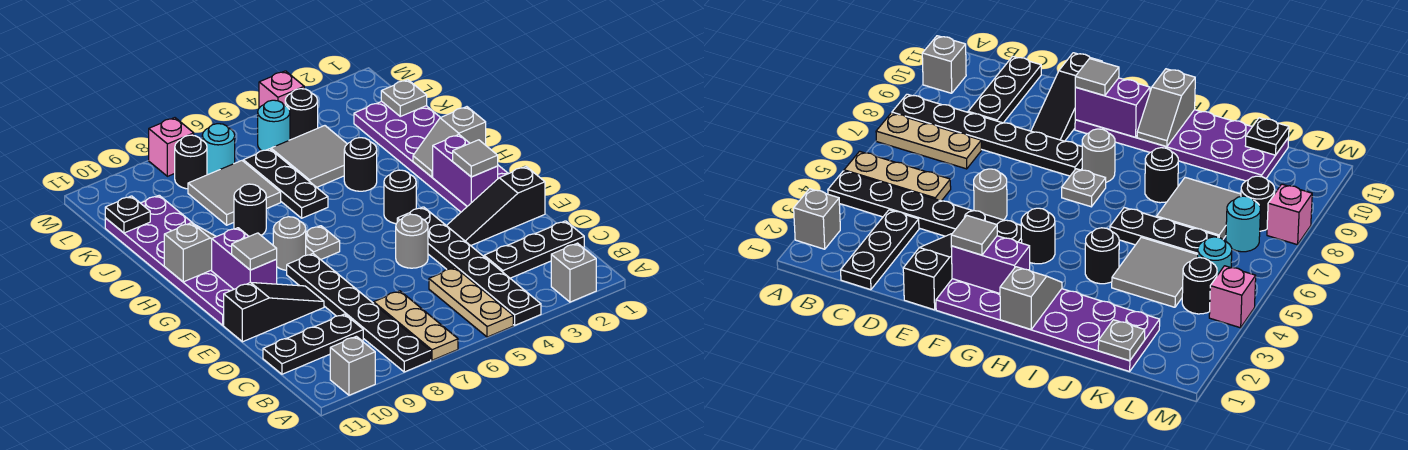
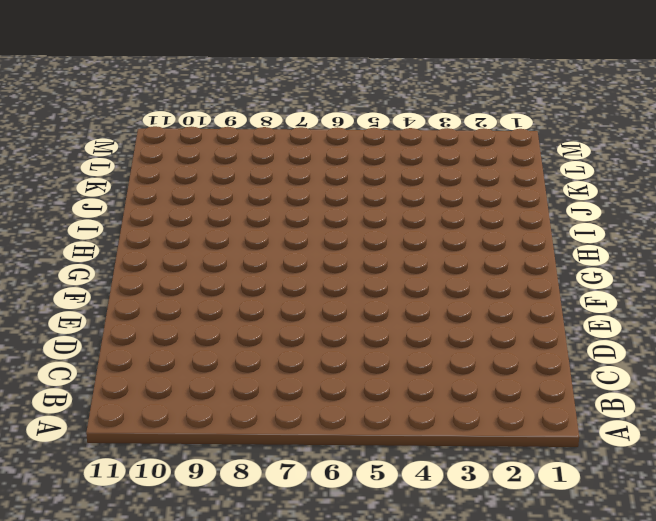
none -> grey brick A2 level 1
none -> black plate A4:F4 level 1
none -> tan plate A5:C5 level 1
none -> tan plate A7:C7 level 1

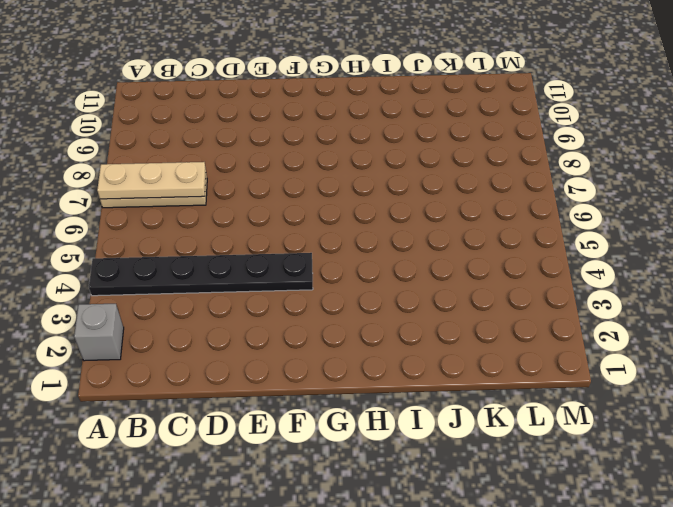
tan plate A7:C7 level 2 -> tan plate A5:C5 level 1
none -> black plate A8:F8 level 1
none -> grey brick A10 level 1
none -> black plate C1:C3 level 1
none -> black plate C9:C11 level 1

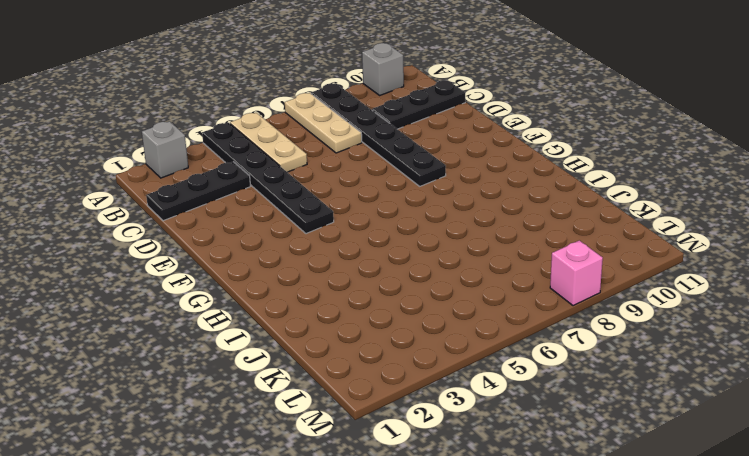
none -> black slope E1:E3 level 1 top 1
none -> grey round brick E5 level 1
none -> black slope E9:E11 level 1 top 11
none -> purple plate F1:K2 level 1

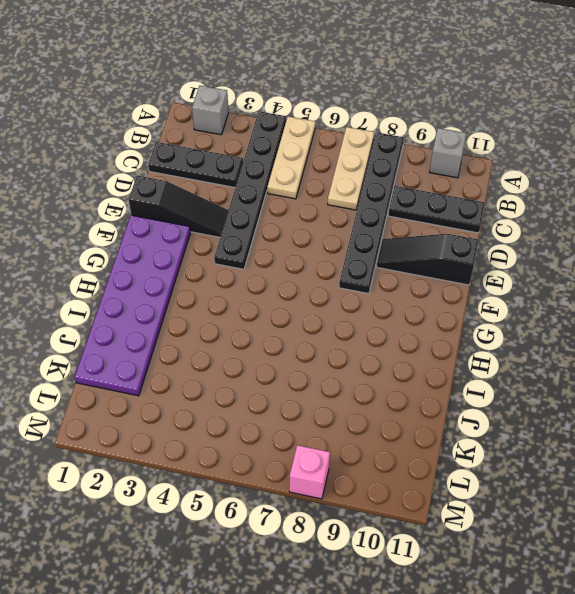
none -> grey round brick E5 level 1
none -> purple plate F10:K11 level 1
none -> black round brick G4 level 1
none -> grey plate G7 level 1

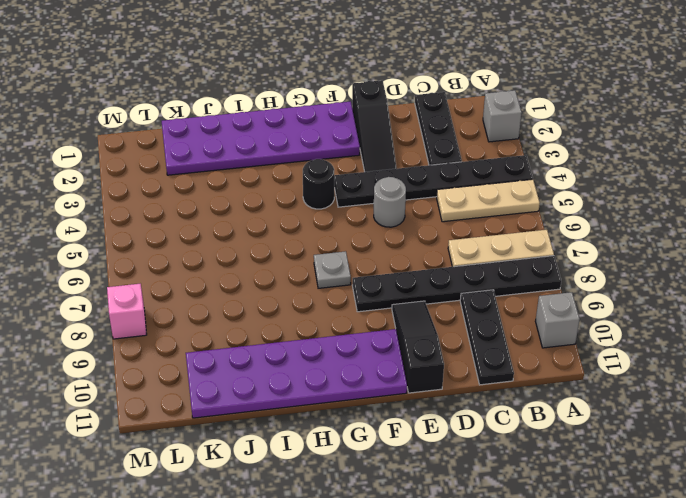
none -> grey round brick G8 level 1
none -> black round brick I4 level 1
none -> black plate I6:K6 level 1
none -> black round brick I8 level 1

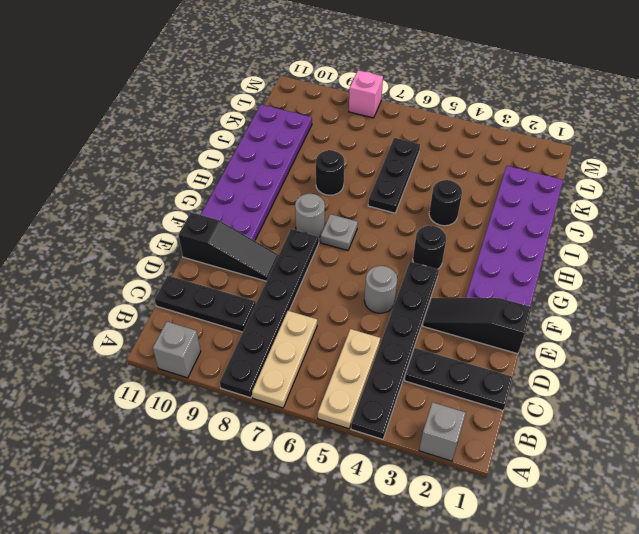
none -> grey tile J4:K5 level 1
none -> grey tile J7:K8 level 1
none -> black round brick L4 level 1
none -> cyan round brick L5 level 1

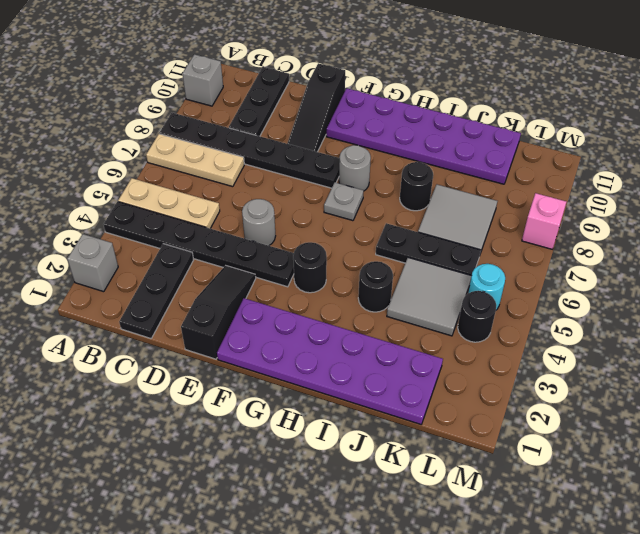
none -> cyan round brick L7 level 1
none -> black round brick L8 level 1
none -> pink brick M4 level 1
none -> purple brick F2:G2 level 2

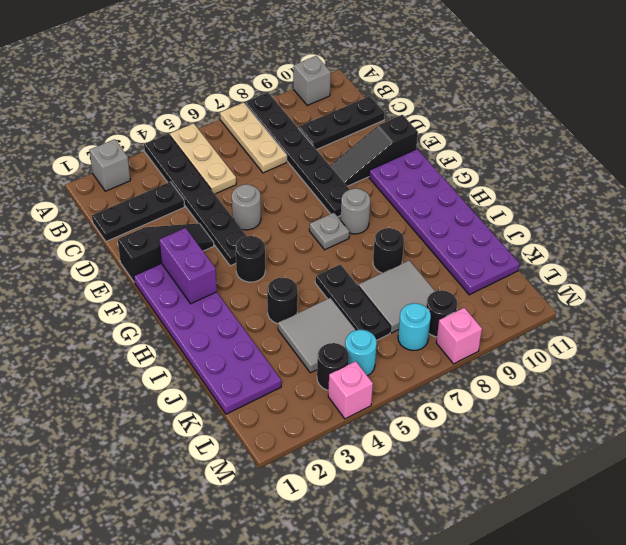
none -> purple brick F10:G10 level 2
none -> grey slope H1:H2 level 2 top 1
none -> grey slope H10:H11 level 2 top 11
none -> grey plate K1 level 2

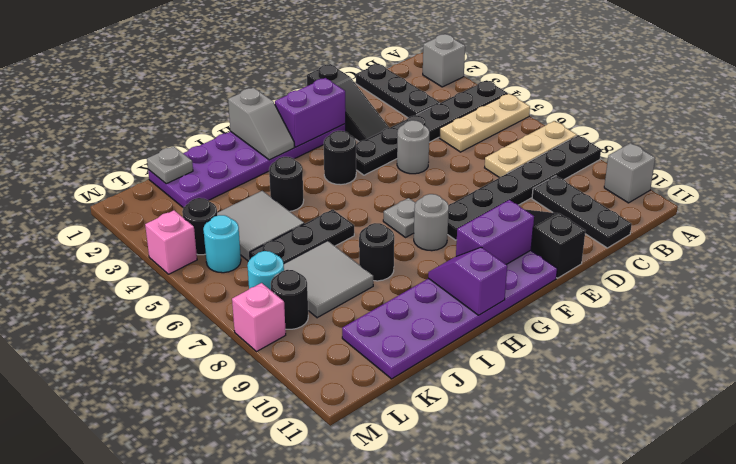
purple slope H10:H11 level 2 top 11 -> grey slope H10:H11 level 2 top 11
none -> black plate K11 level 2
none -> grey tile F2 level 3
none -> grey tile F10 level 3

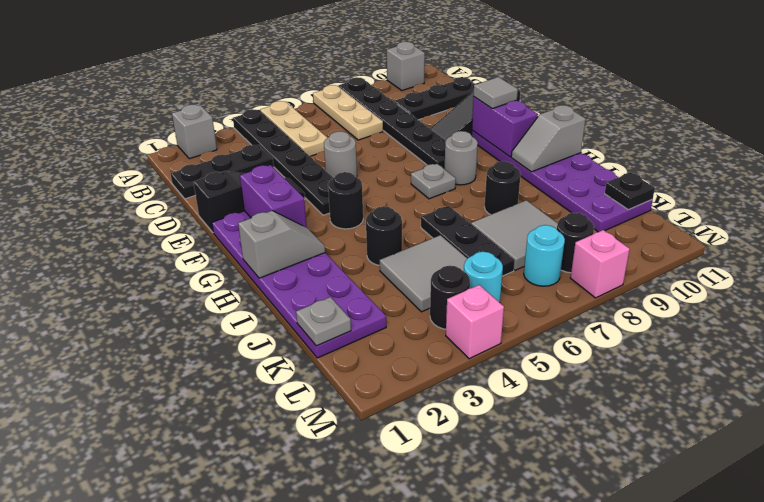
none -> grey tile F2 level 3

